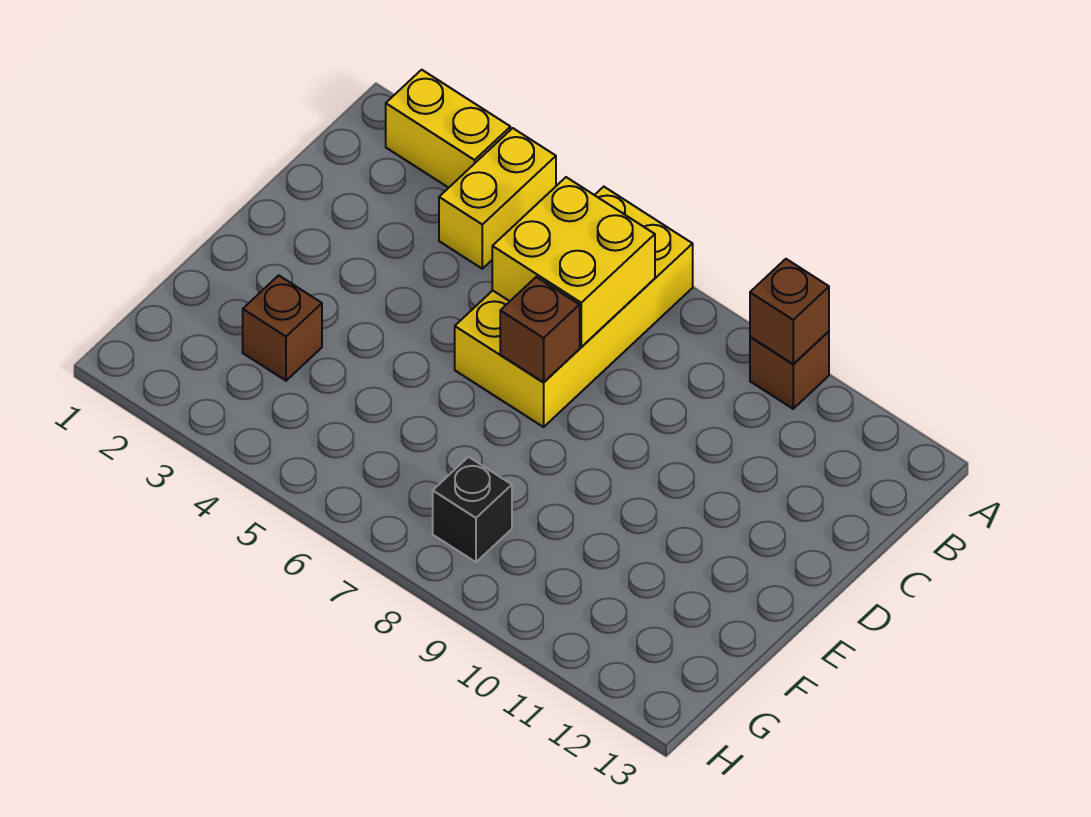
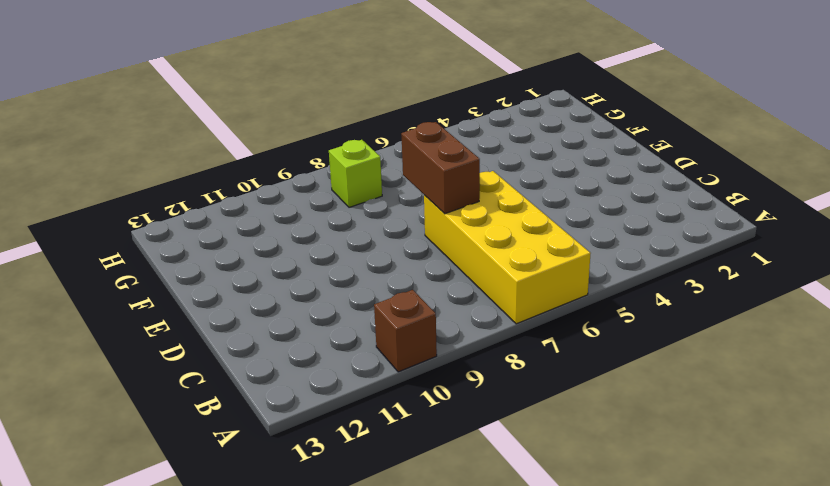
brown brick D7:E7 level 2 -> brown brick D7 level 2
lime brick G8 level 1 -> black brick G8 level 1
none -> yellow brick A2:A3 level 1
none -> yellow brick A4:B4 level 1

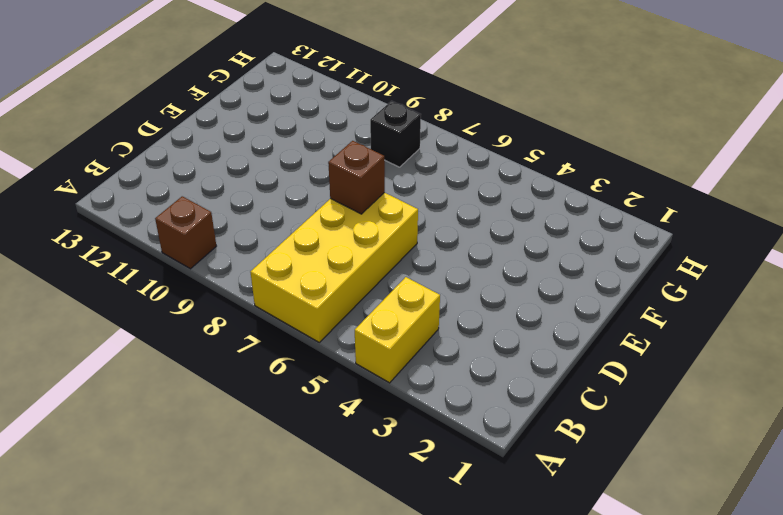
none -> yellow brick A2:A3 level 1
none -> brown brick F3 level 1

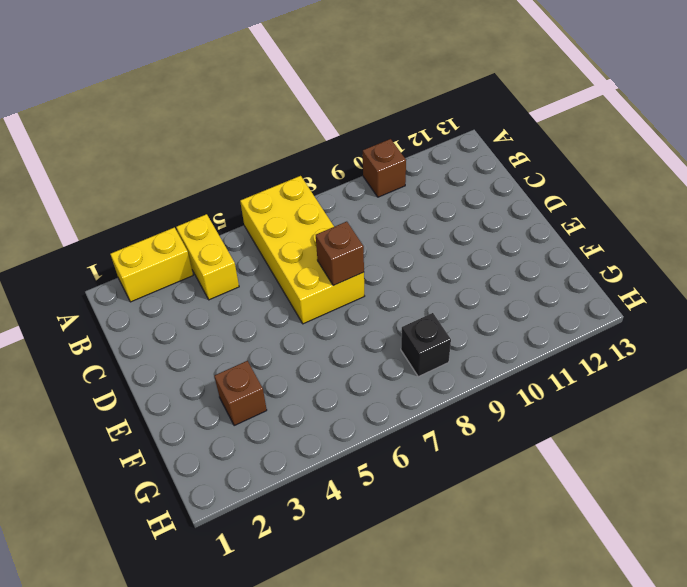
none -> brown brick A10 level 2
none -> yellow brick B6:C7 level 2

